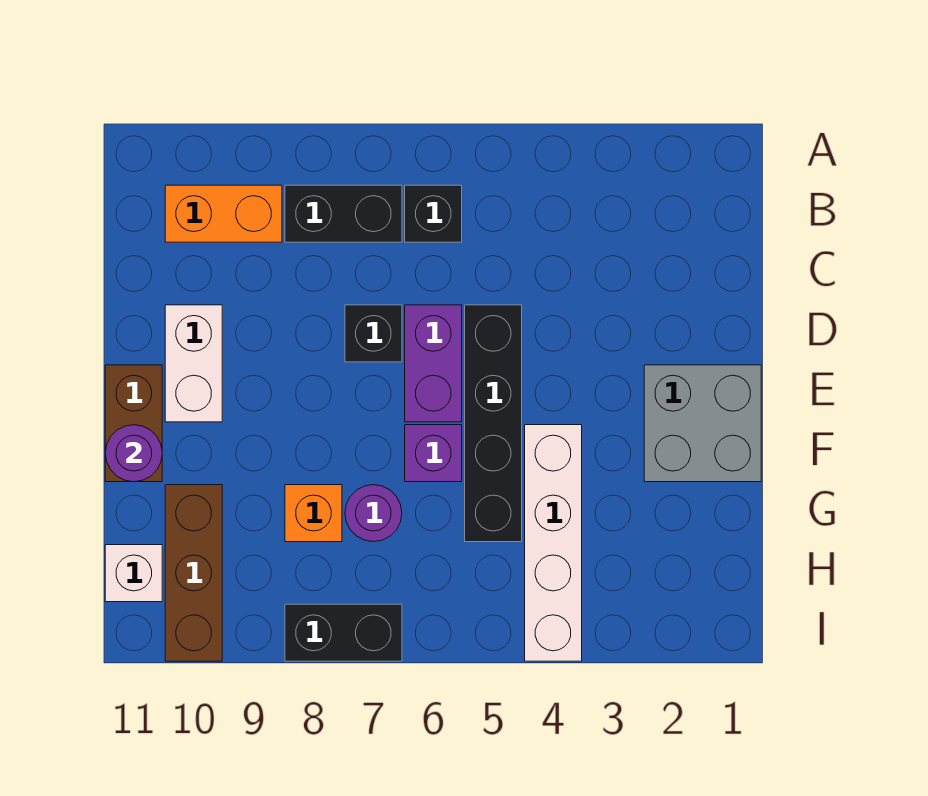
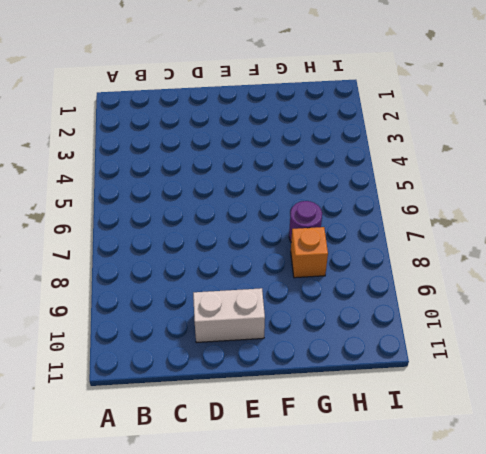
none -> black brick B6 level 1
none -> black brick B7:B8 level 1
none -> orange brick B9:B10 level 1

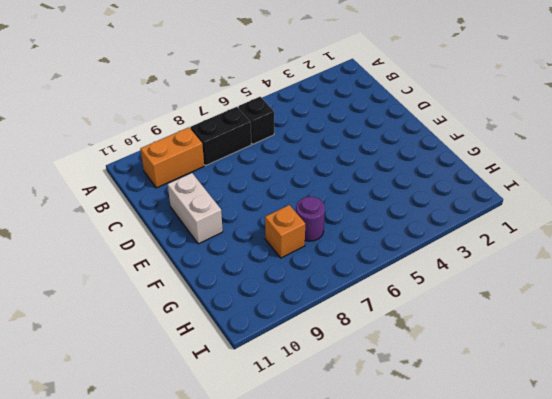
none -> black brick D5:G5 level 1
none -> purple brick D6:E6 level 1
none -> black brick D7 level 1

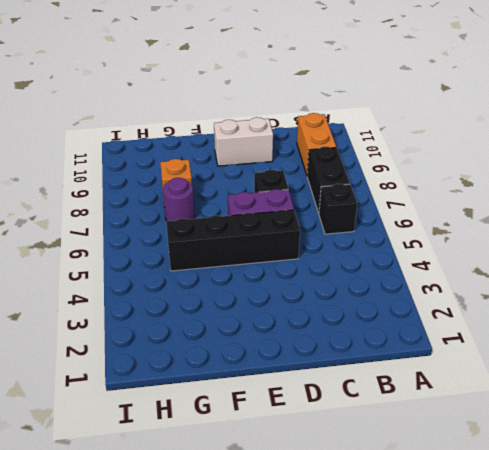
none -> grey brick E1:F2 level 1
none -> brown brick E11:F11 level 1
none -> white brick F4:I4 level 1

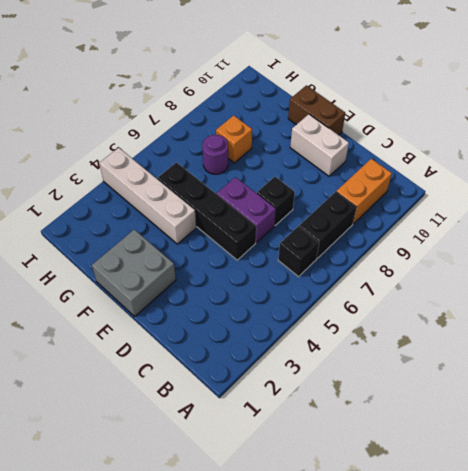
none -> purple brick F6 level 1
none -> brown brick G10:I10 level 1
none -> white brick H11 level 1

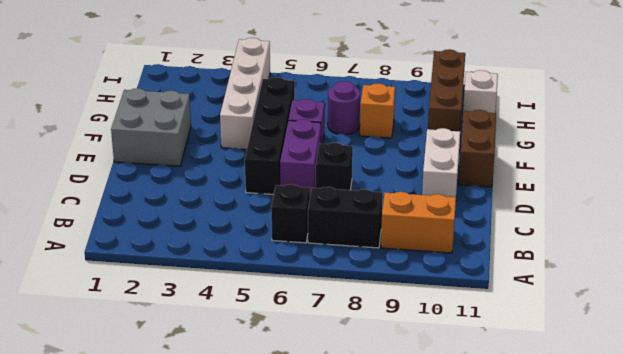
none -> black brick I7:I8 level 1
none -> purple round brick F11 level 2

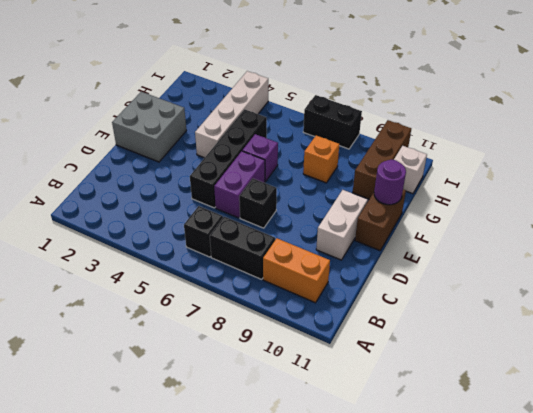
none -> purple round brick G7 level 1

